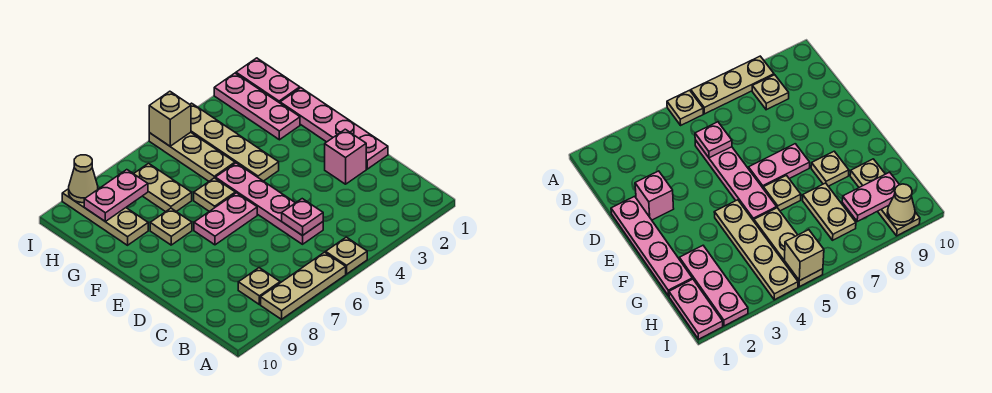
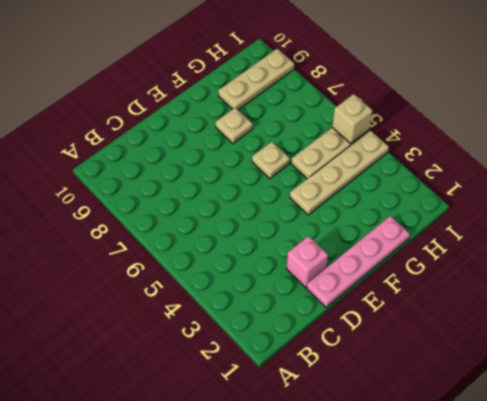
none -> tan plate A5 level 1
none -> tan plate A6:A8 level 1
none -> tan plate B8 level 1

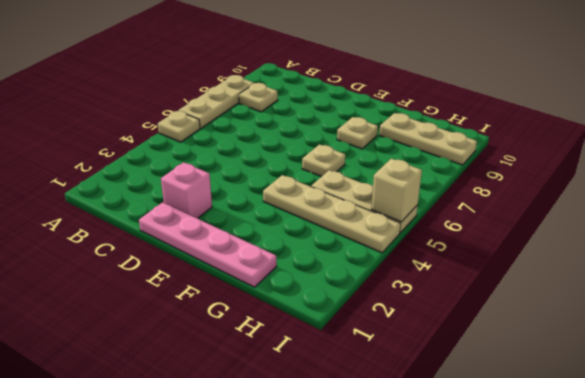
none -> pink plate C5:F5 level 1
none -> pink plate E6:E7 level 1
none -> pink plate G2:I2 level 1

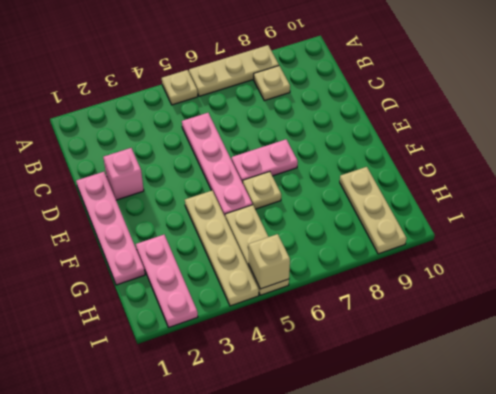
none -> tan plate F8 level 1
none -> tan plate G7:H7 level 1
none -> pink plate H1:I1 level 1

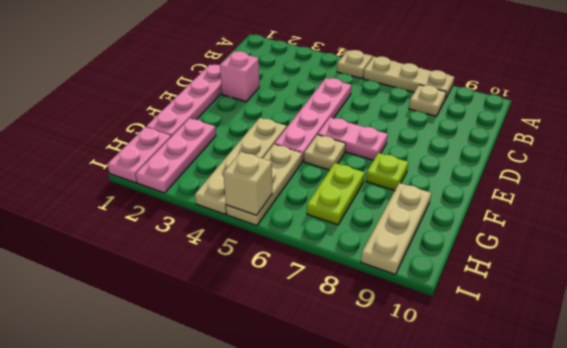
lime plate F8 level 1 -> tan plate F8 level 1
lime plate G7:H7 level 1 -> tan plate G7:H7 level 1
none -> pink plate C5 level 2
none -> pink plate H8:H9 level 2
none -> tan cone I9 level 2

